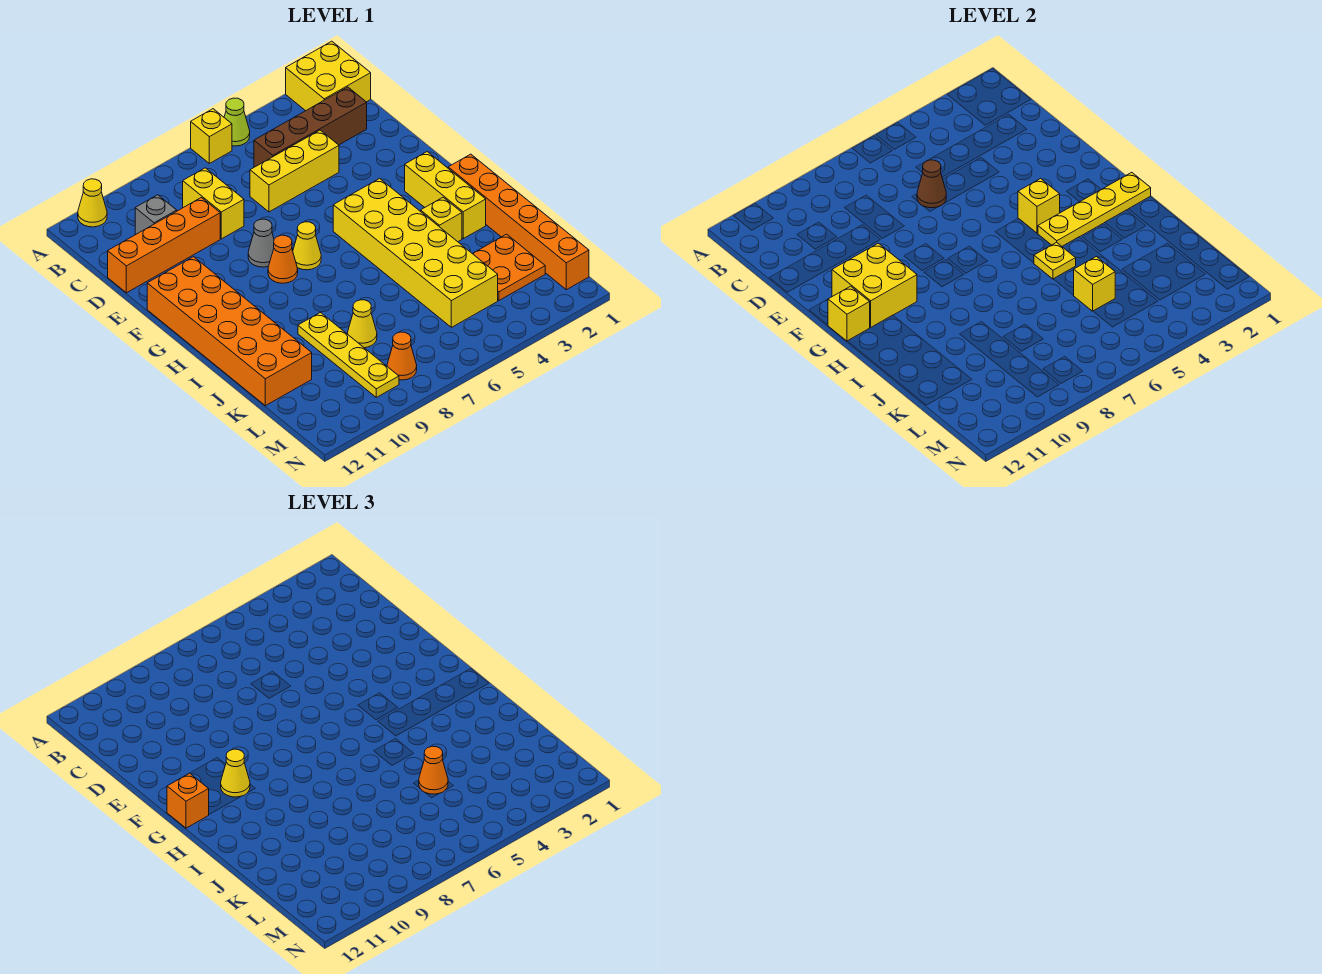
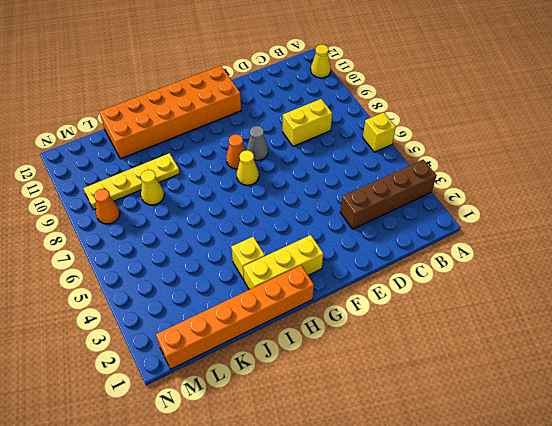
brown brick A3:D3 level 1 -> brown brick C2:C5 level 1
none -> yellow brick A1:B2 level 1
none -> lime cone A5 level 1
none -> grey brick C10 level 1
none -> yellow brick D4:D6 level 1

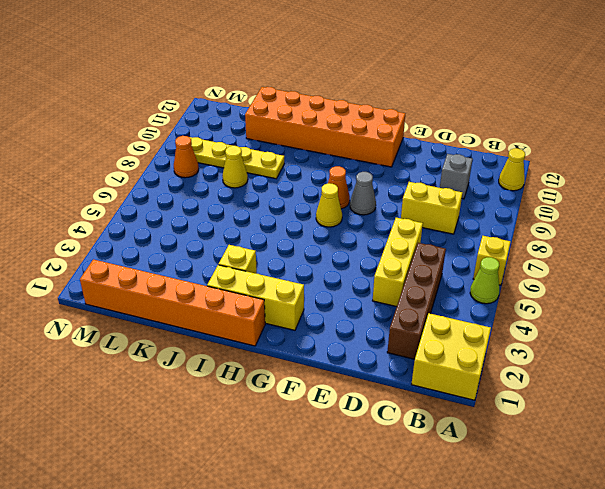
none -> orange brick D9:D12 level 1
none -> yellow brick G4:L5 level 1
none -> orange plate K2:L3 level 1
none -> brown cone D6 level 2

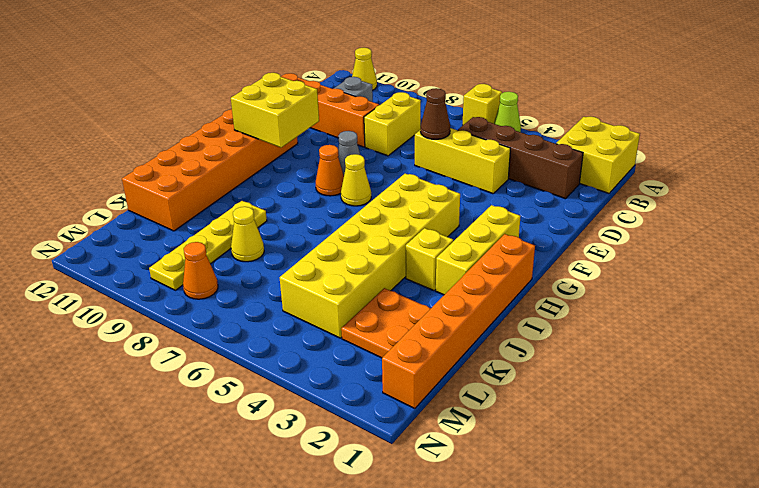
none -> yellow brick G4 level 2
none -> yellow brick G12 level 2
none -> yellow plate H1:H4 level 2
none -> yellow plate I5 level 2

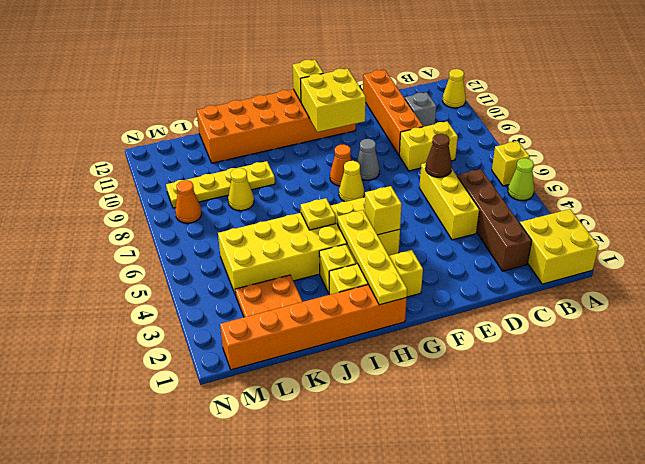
none -> yellow brick K5 level 2
none -> yellow cone G10 level 3
none -> orange brick G12 level 3
none -> orange cone K5 level 3

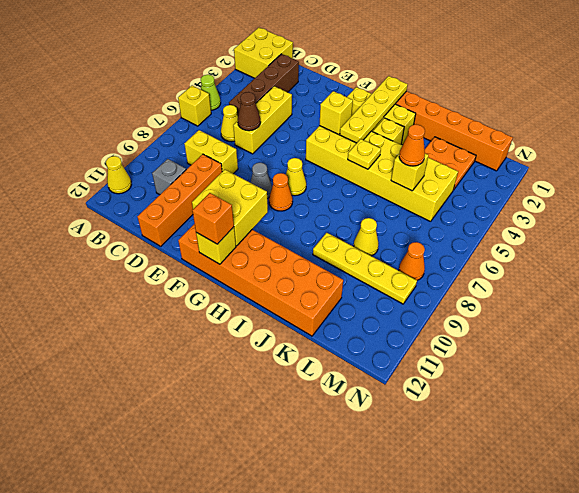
yellow cone C6 level 1 -> yellow cone G10 level 3

